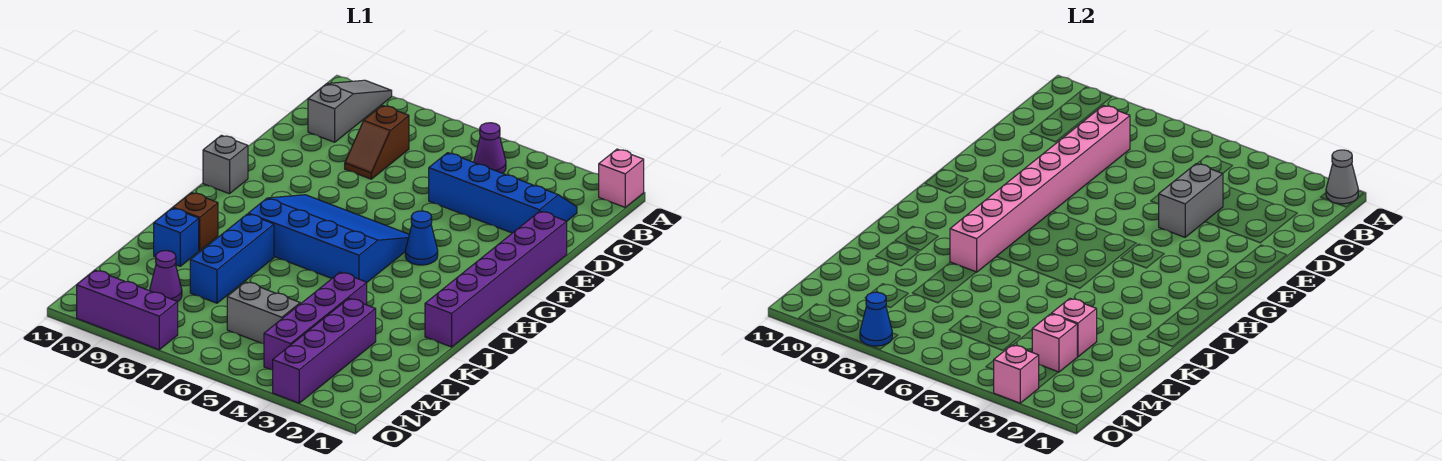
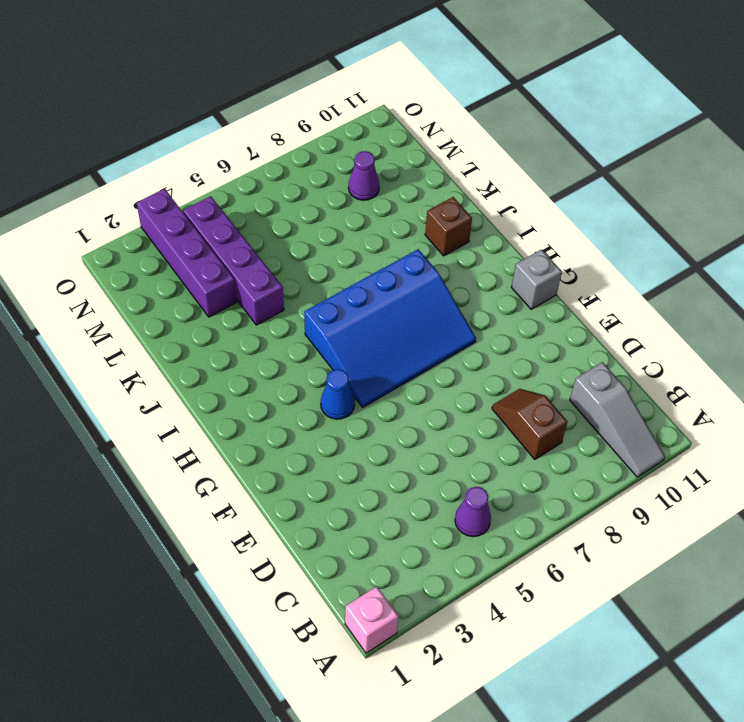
none -> blue slope C2:D5 level 1 top D
none -> purple brick E1:J1 level 1
none -> blue brick J8:L8 level 1

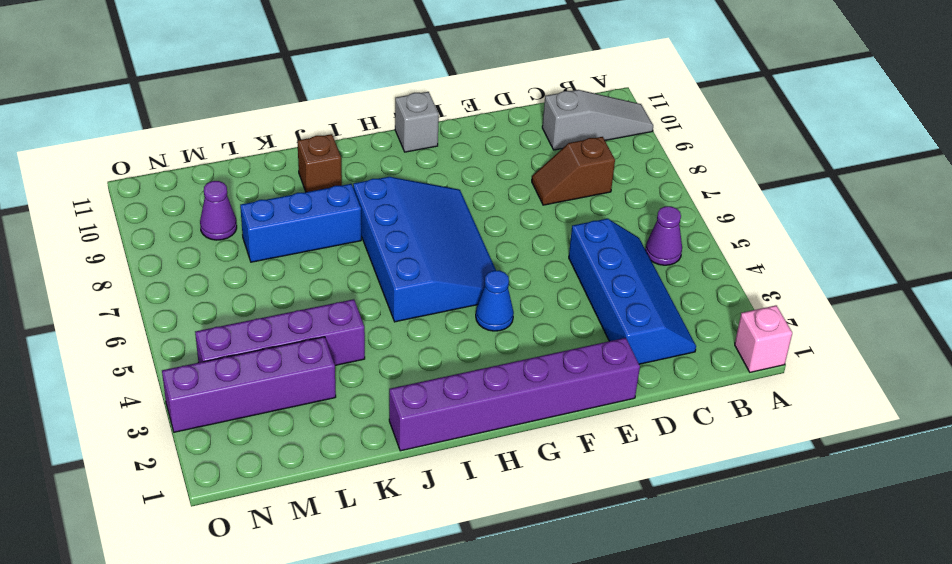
none -> blue brick K10 level 1
none -> grey brick M5:M6 level 1
none -> purple brick O8:O10 level 1

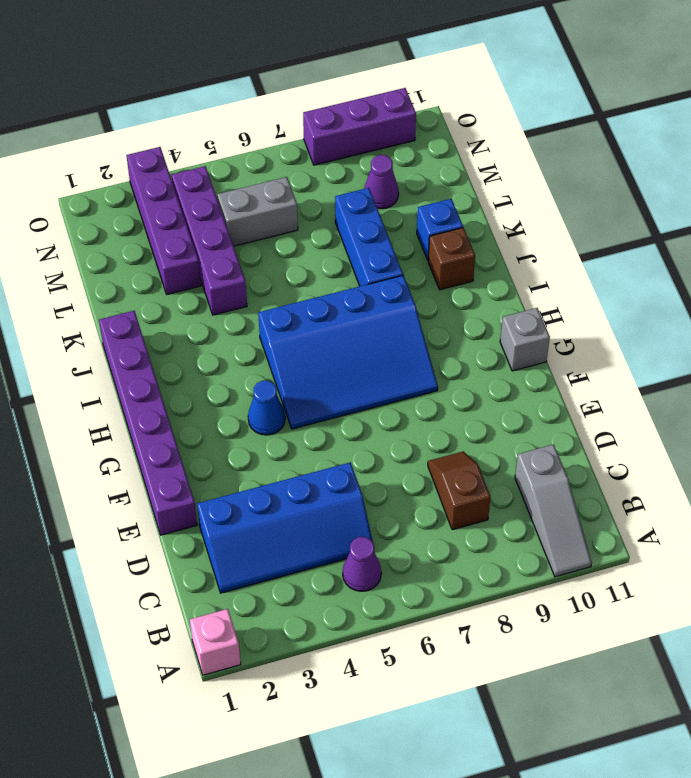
none -> grey cone A1 level 2
none -> pink brick C8:J8 level 2
none -> grey brick D4:E4 level 2

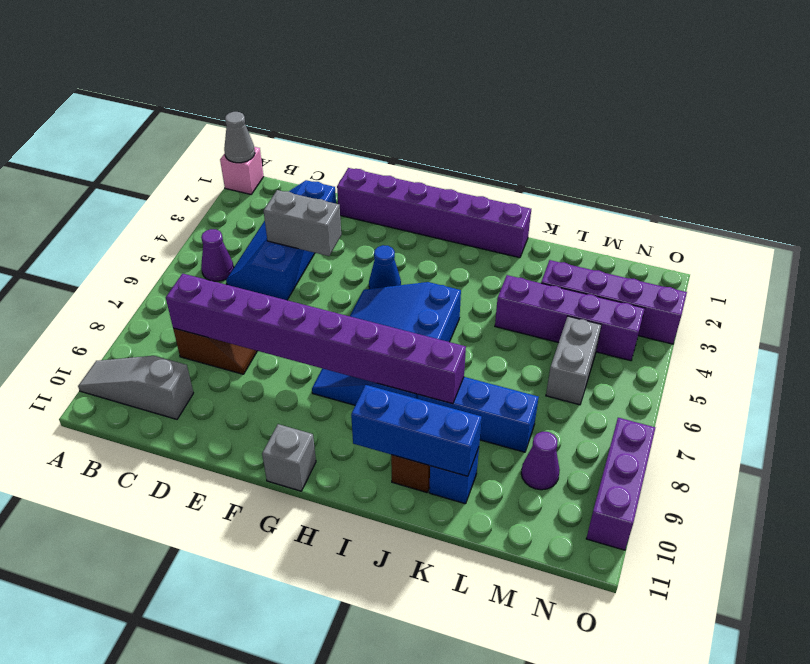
purple brick C8:J8 level 2 -> pink brick C8:J8 level 2
blue brick I10:K10 level 2 -> none
none -> pink brick L3 level 2
none -> pink brick M3 level 2
none -> pink brick O3 level 2

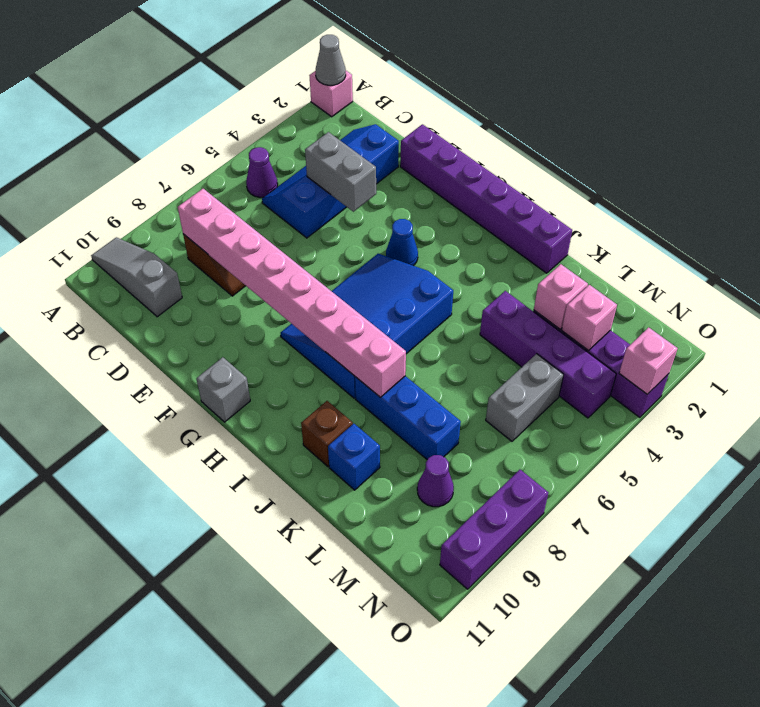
none -> blue cone O8 level 2

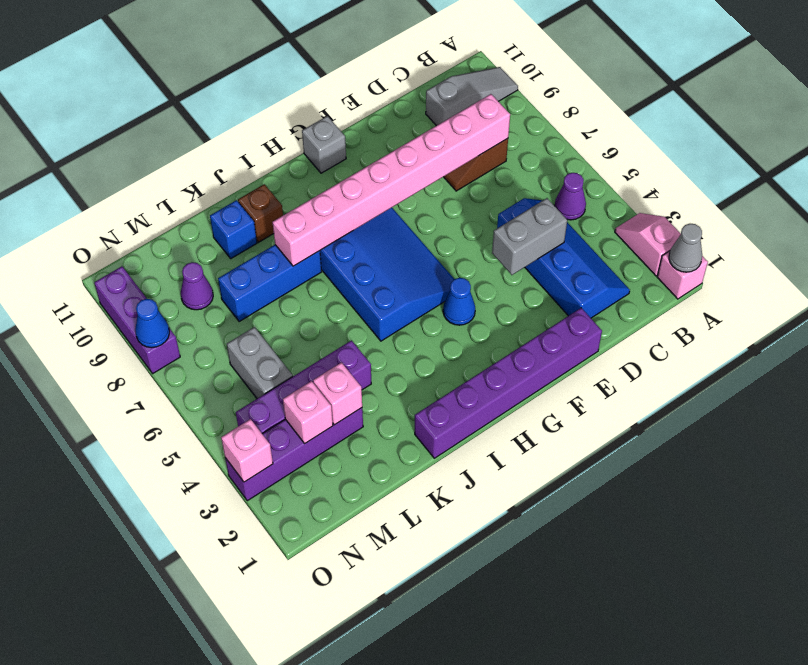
pink slope A2:A3 level 1 top 2 -> none

